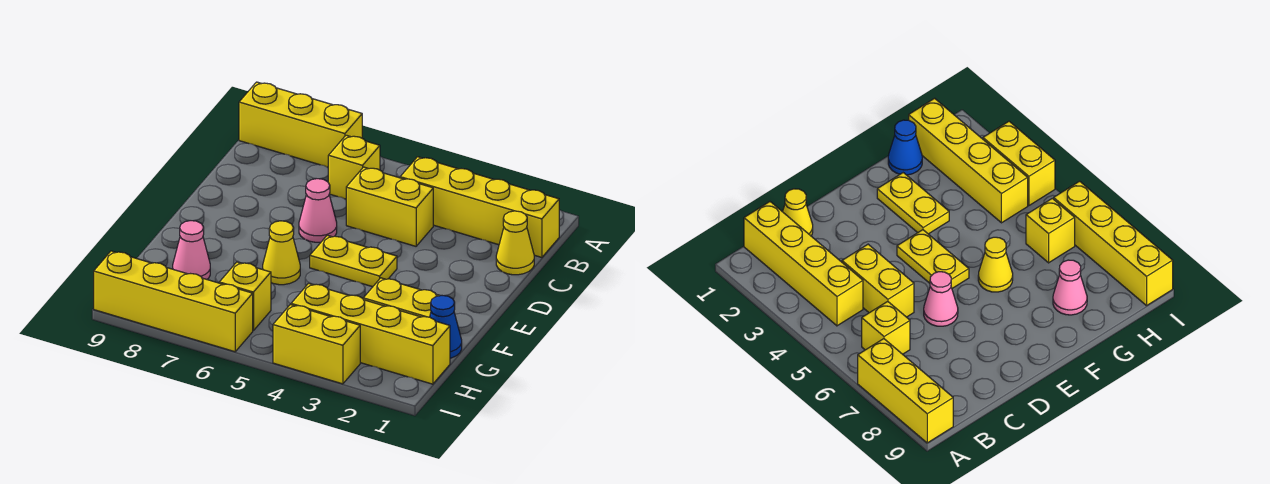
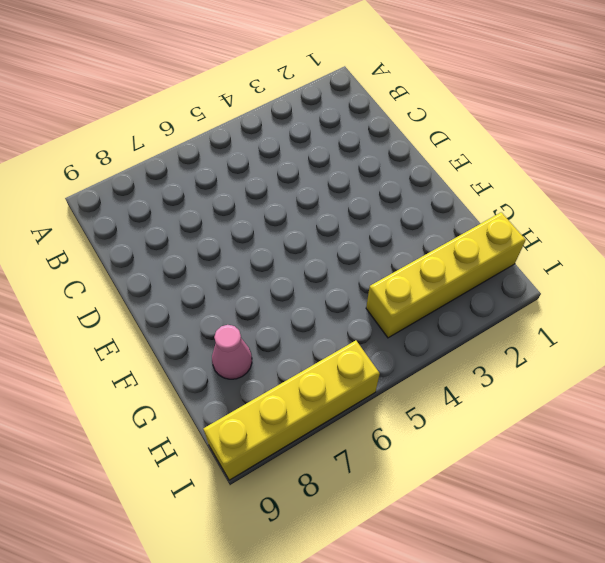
none -> yellow brick A7:A9 level 1
none -> yellow brick B1:B4 level 1
none -> yellow brick B6 level 1

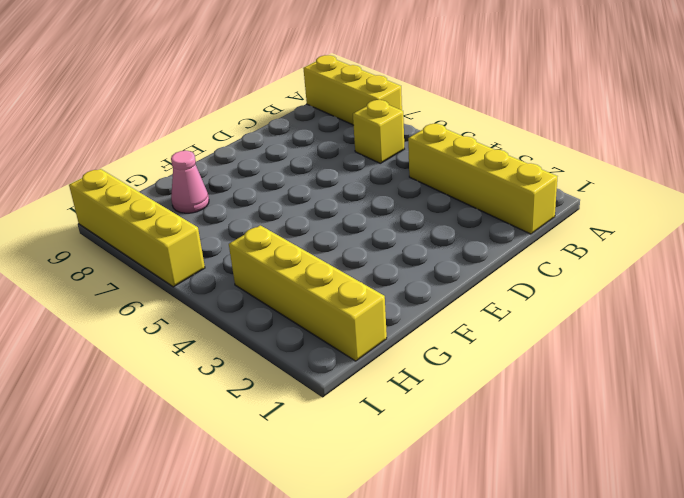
none -> yellow cone C1 level 1
none -> yellow brick C4:C5 level 1
none -> pink cone D6 level 1

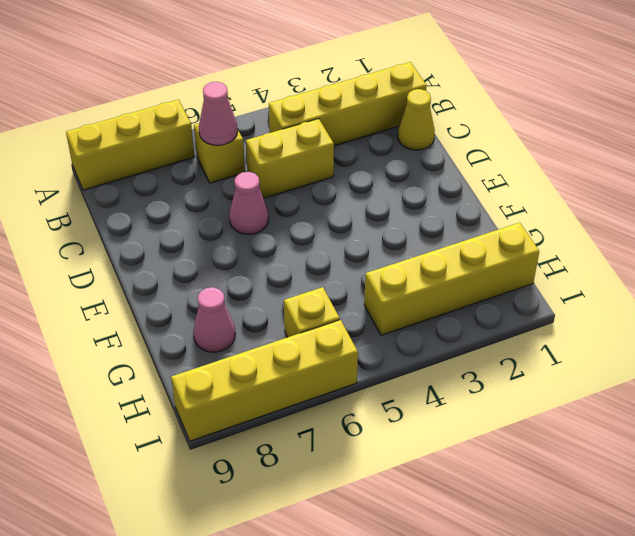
pink cone B6 level 2 -> none
none -> yellow plate E4:E5 level 1
none -> yellow plate F2:F3 level 1
none -> yellow cone F6 level 1

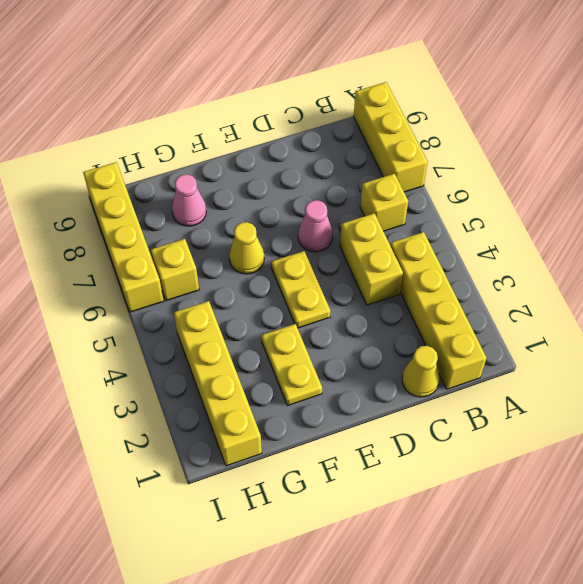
none -> blue cone G1 level 1
none -> yellow brick I3:I4 level 1

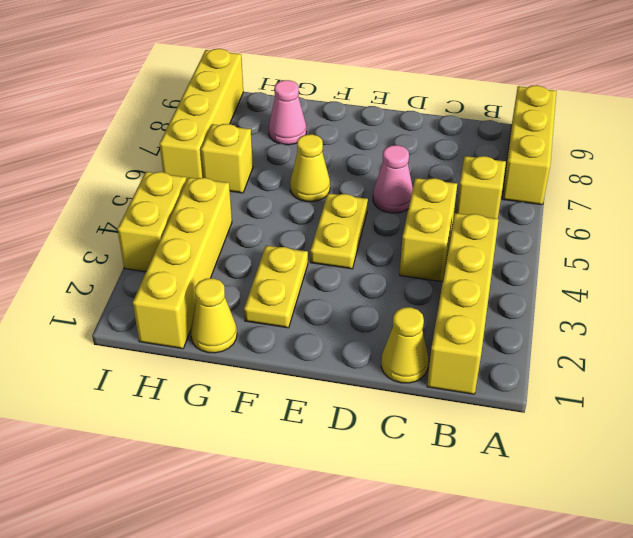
yellow cone G1 level 1 -> blue cone G1 level 1

